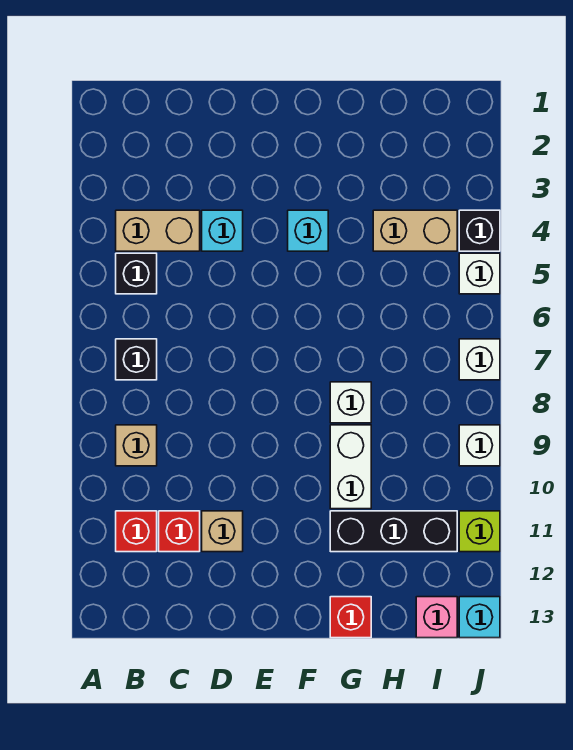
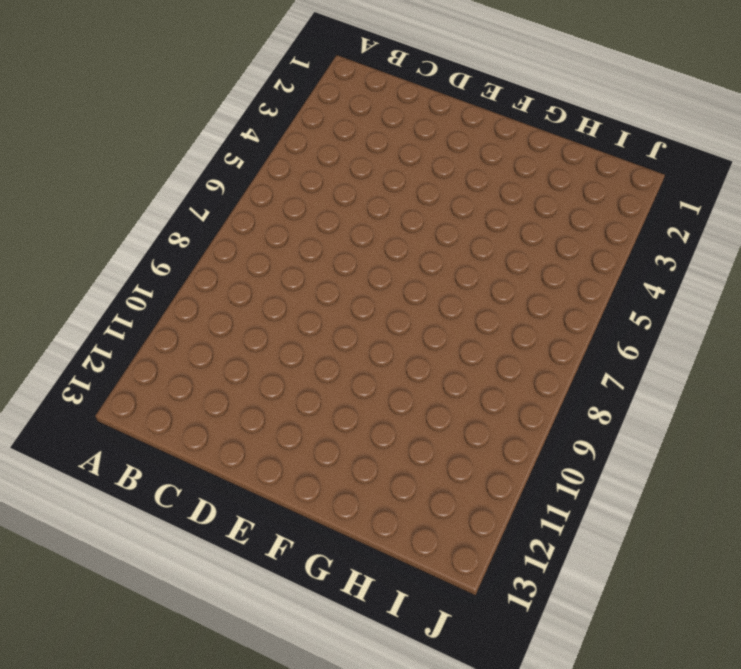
none -> tan brick B4:C4 level 1
none -> black brick B5 level 1
none -> black brick B7 level 1

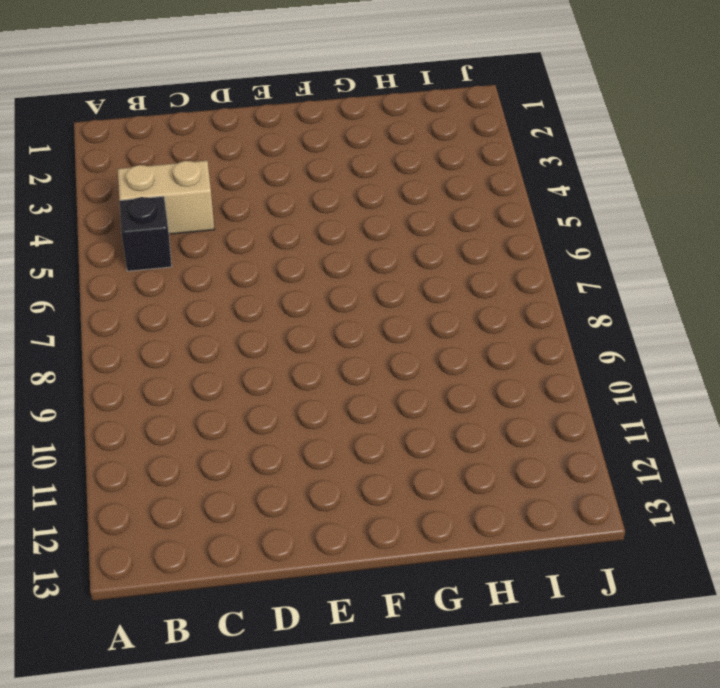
none -> black brick B7 level 1
none -> tan brick B9 level 1
none -> red brick B11 level 1

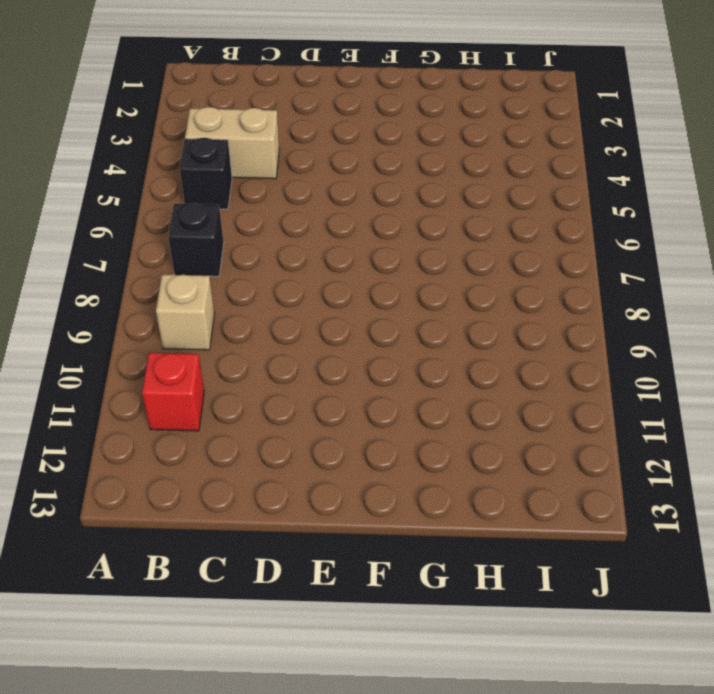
none -> red brick C11 level 1
none -> cyan brick D4 level 1
none -> tan brick D11 level 1

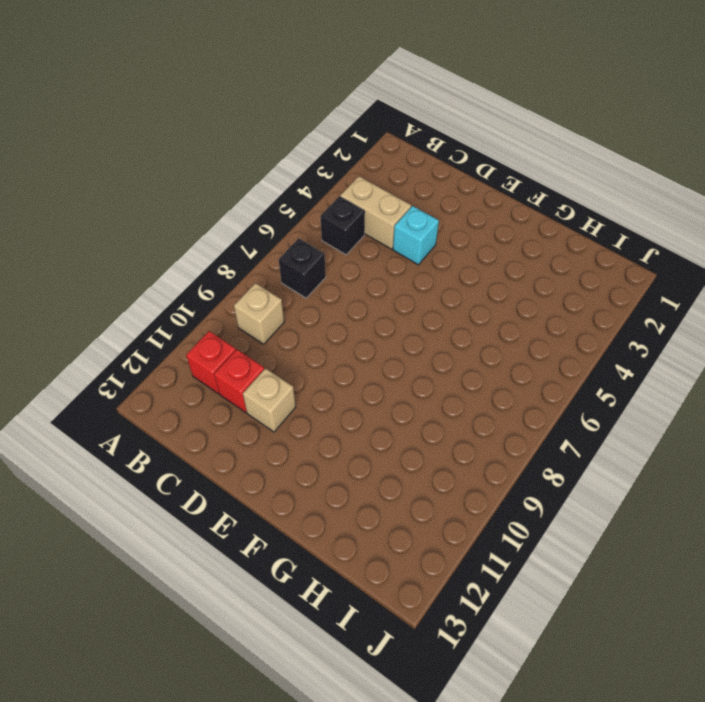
none -> cyan brick F4 level 1
none -> white brick G8 level 1
none -> white brick G9:G10 level 1

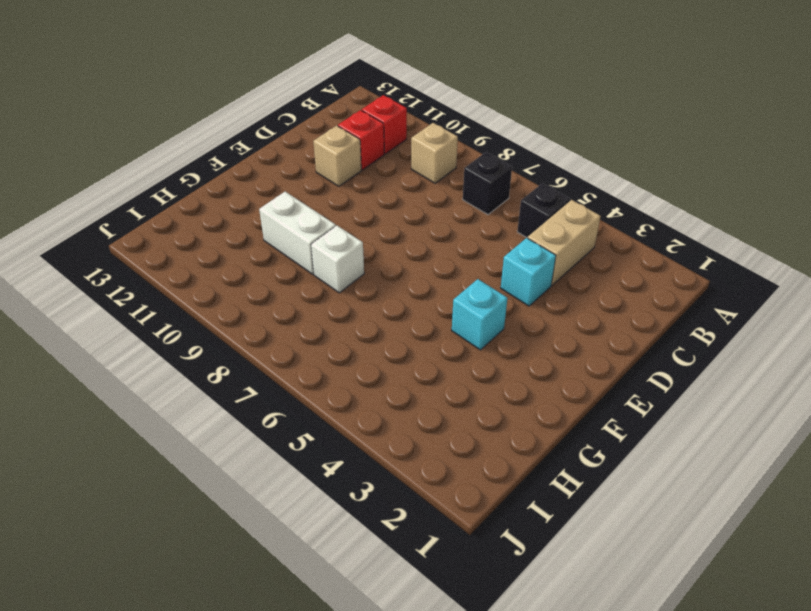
none -> black brick G11:I11 level 1
none -> red brick G13 level 1
none -> tan brick H4:I4 level 1

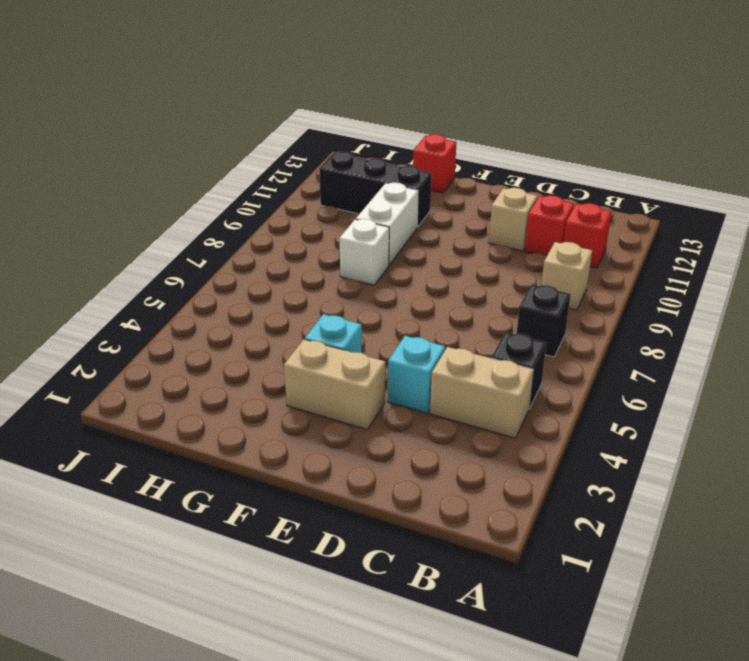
tan brick E3:F3 level 1 -> tan brick H4:I4 level 1
none -> pink brick I13 level 1
none -> black brick J4 level 1
none -> white brick J5 level 1

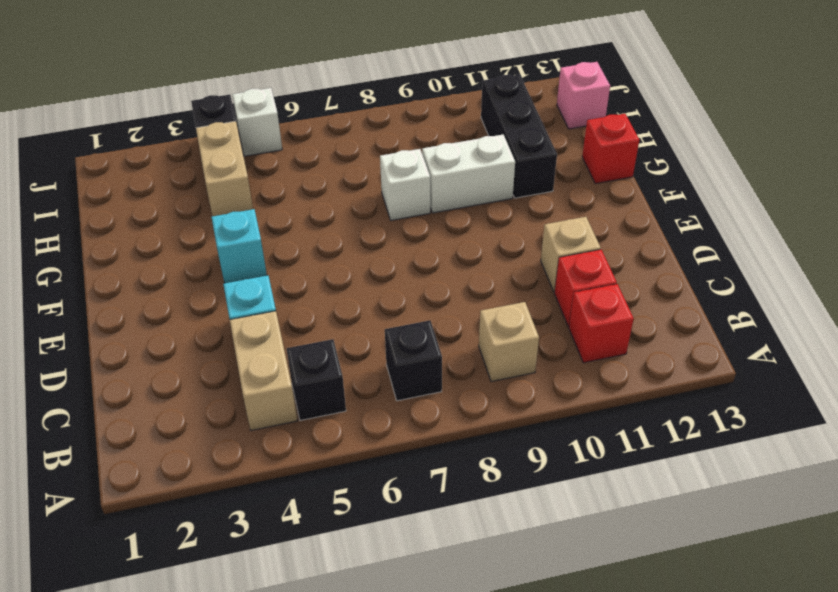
none -> white brick J7 level 1
none -> white brick J9 level 1
none -> lime brick J11 level 1

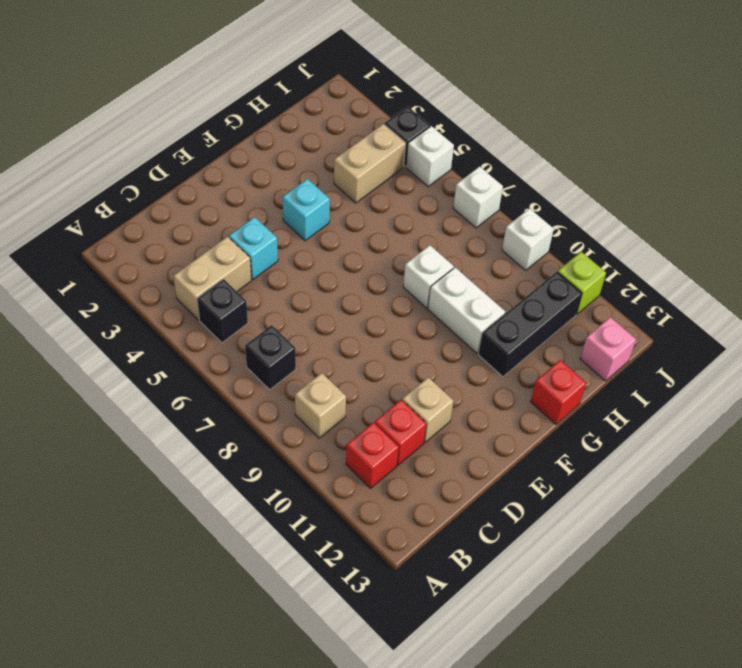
none -> cyan brick J13 level 1

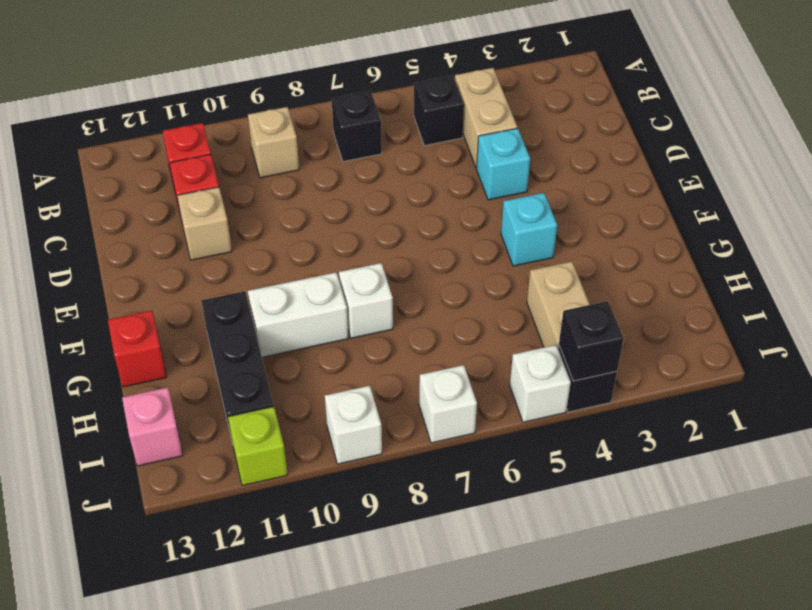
black brick J4 level 2 -> none
none -> cyan brick J13 level 1

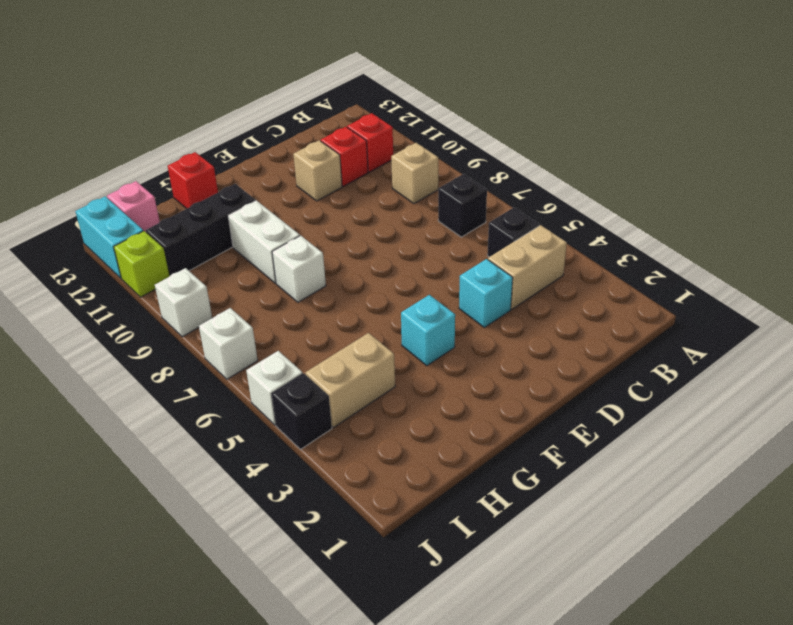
cyan brick J12:J13 level 1 -> cyan brick J13 level 1

